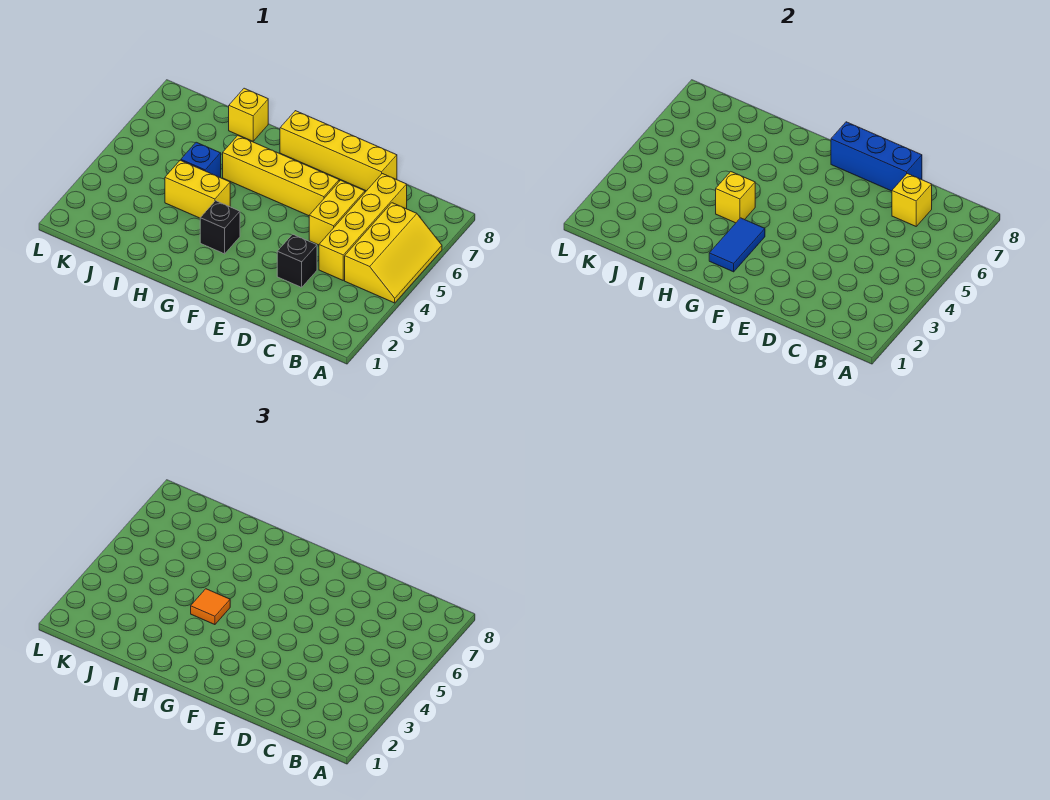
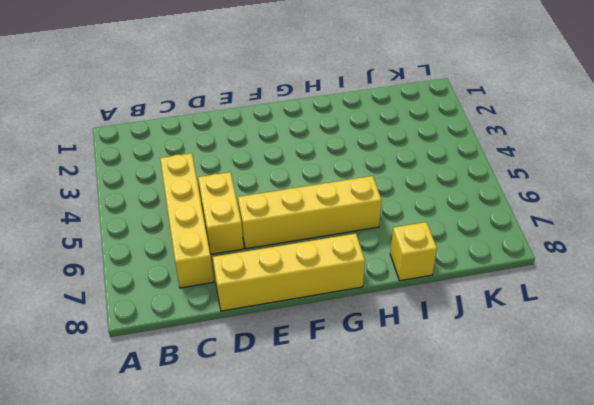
none -> yellow slope A4:B6 level 1 top B
none -> black brick D3 level 1
none -> black brick G3 level 1

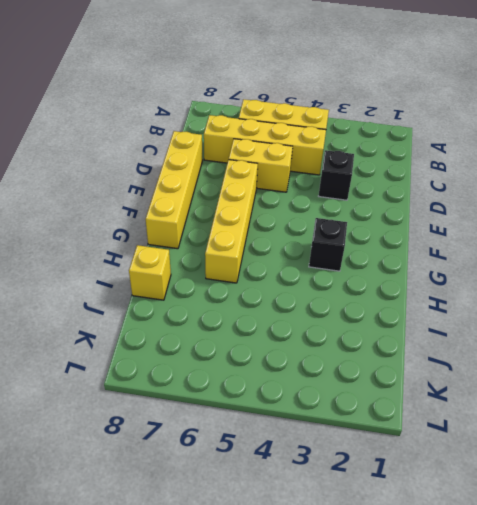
none -> yellow brick H4:I4 level 1
none -> blue brick I5 level 1
none -> yellow brick C7 level 2

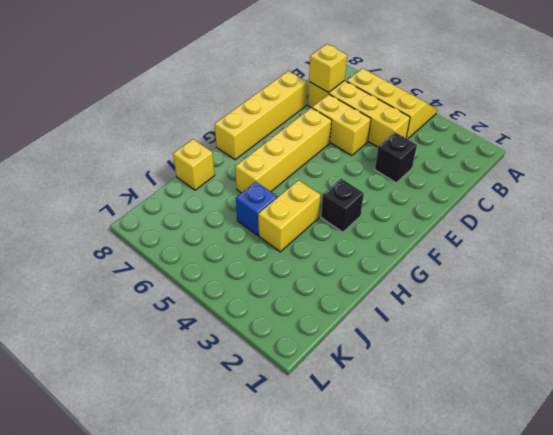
none -> blue brick D8:F8 level 2
none -> blue tile G2:G3 level 2
none -> yellow brick H4 level 2

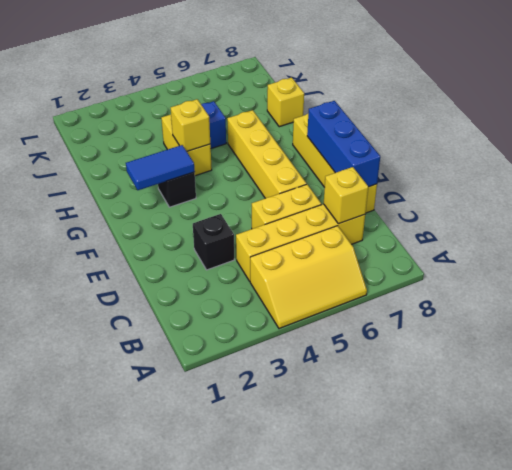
none -> orange tile H4 level 3

